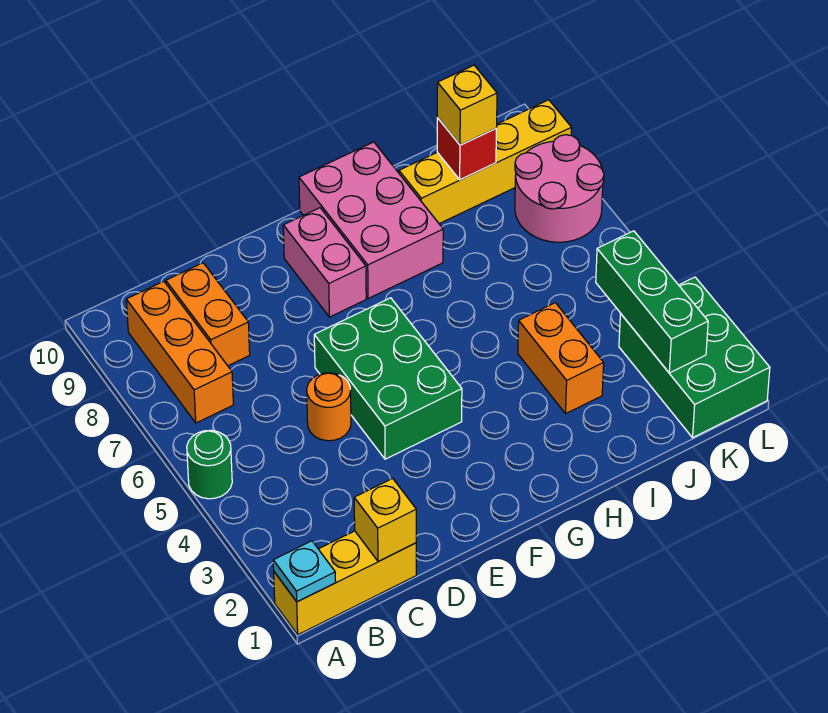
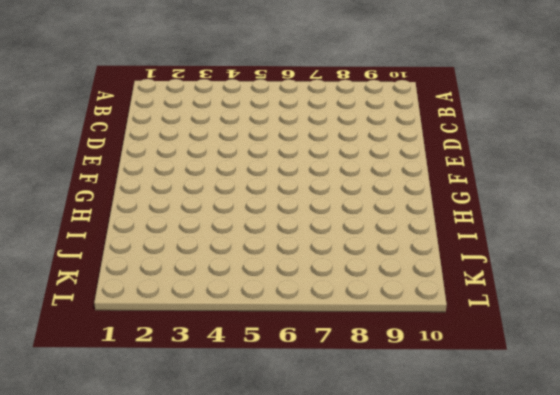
none -> yellow brick A1:C1 level 1
none -> green round brick A5 level 1
none -> orange brick B7:B9 level 1

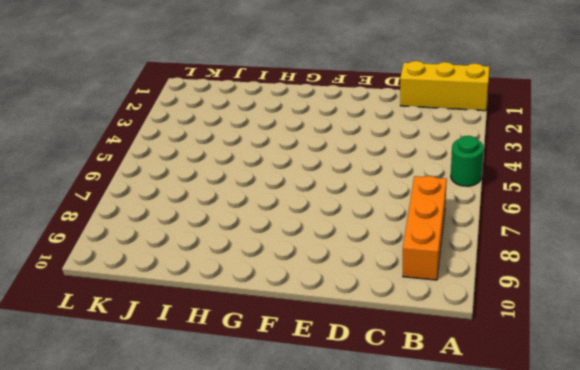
none -> orange brick C8:C9 level 1
none -> orange round brick D5 level 1
none -> green brick E4:F6 level 1

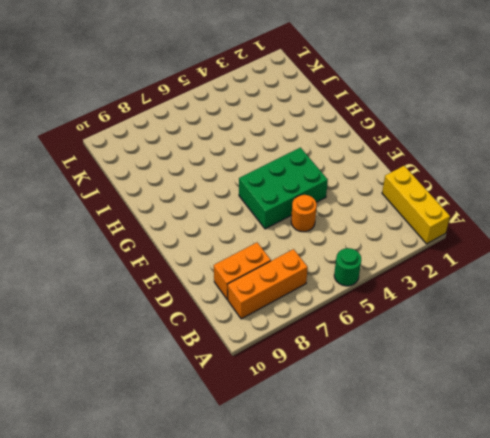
none -> pink brick F8:F9 level 1
none -> pink brick G8:H10 level 1
none -> orange brick I3:I4 level 1

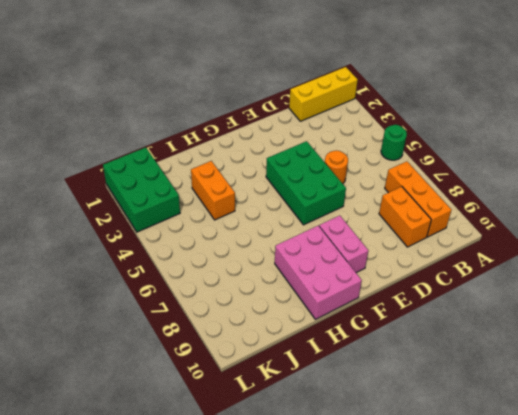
none -> yellow brick I9:L9 level 1
none -> pink round brick K7:L8 level 1
none -> cyan plate A1 level 2

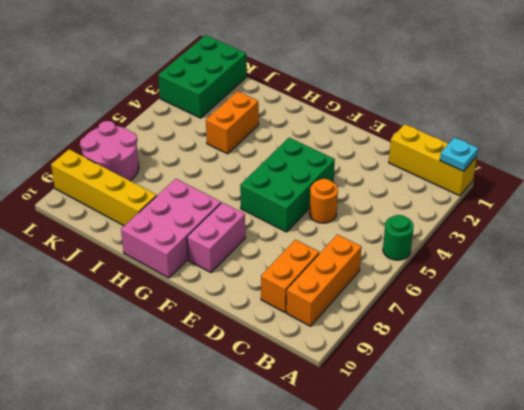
none -> yellow brick C1 level 2
none -> red brick J9 level 2
none -> green brick K2:K4 level 2

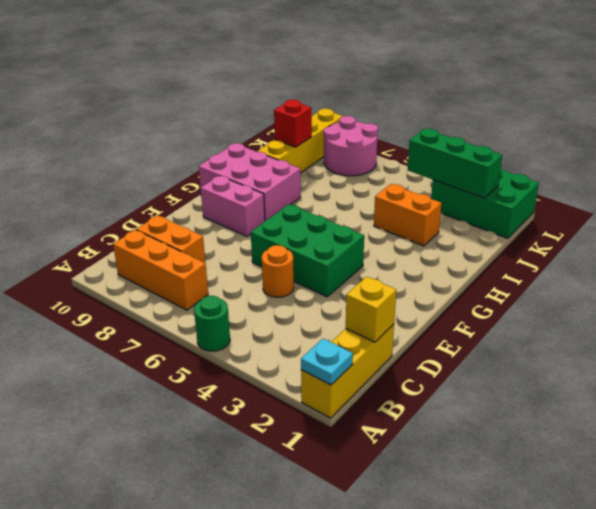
none -> yellow brick J9 level 3

